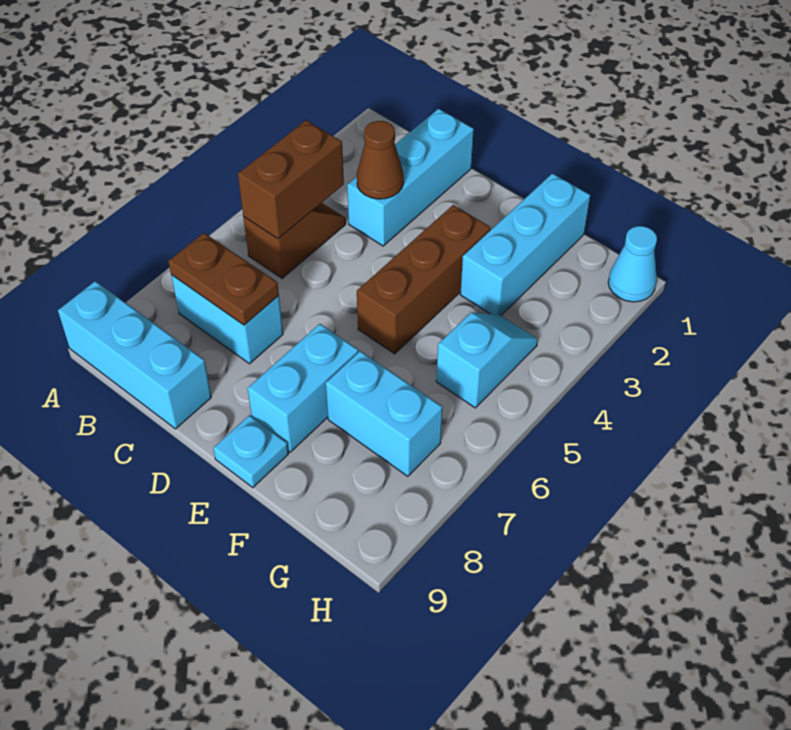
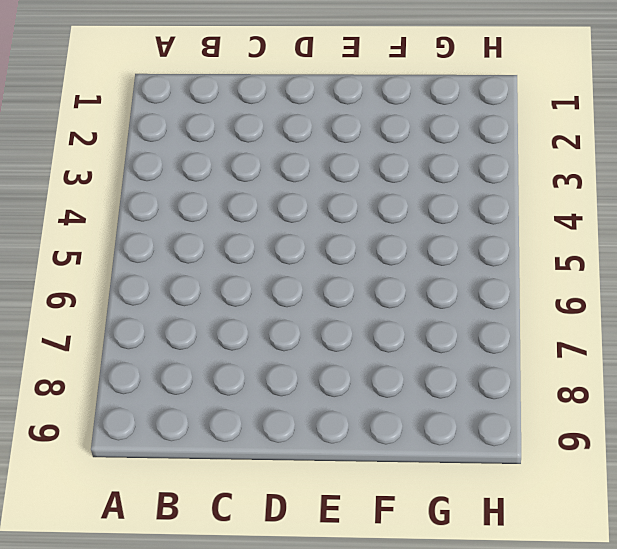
none -> cyan brick A9:C9 level 1
none -> brown slope B4:B5 level 1 top 5
none -> cyan brick B7:C7 level 1

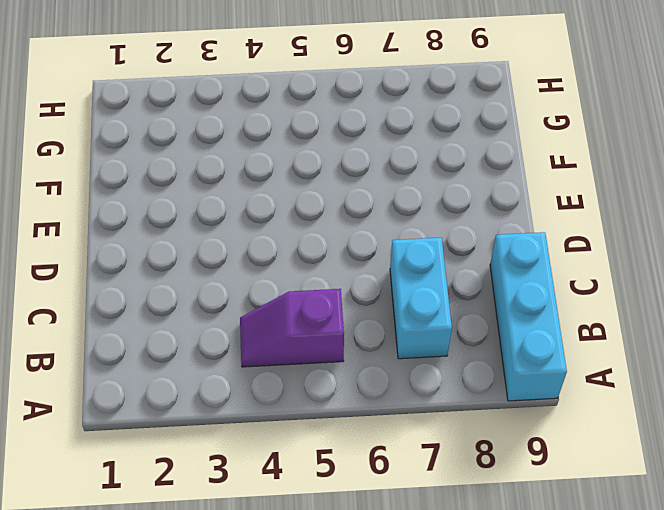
purple slope B4:B5 level 1 top 5 -> brown slope B4:B5 level 1 top 5
none -> cyan brick C1:C3 level 1
none -> brown brick E3:E5 level 1
none -> cyan brick E7:E8 level 1

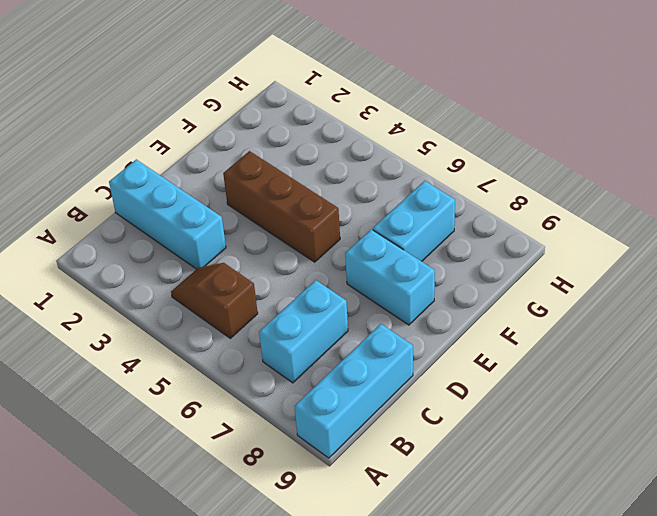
none -> cyan plate E9 level 1
none -> cyan brick F1:F3 level 1
none -> cyan slope G4:G5 level 1 top 5

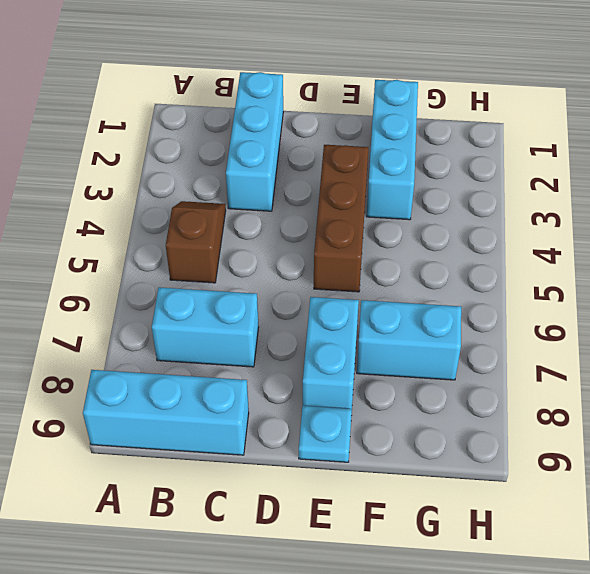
none -> cyan slope G4:G5 level 1 top 5
none -> cyan cone H1 level 1
none -> brown brick B4:B5 level 2

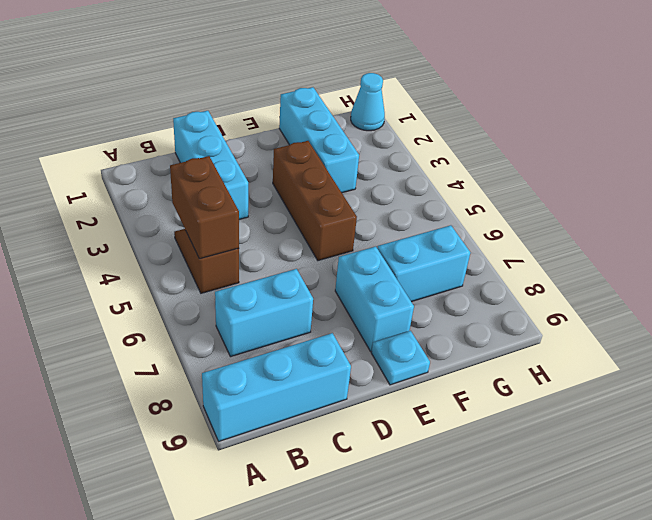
none -> cyan slope G4:G5 level 1 top 5
none -> brown plate B7:C7 level 2
none -> brown cone C3 level 2

